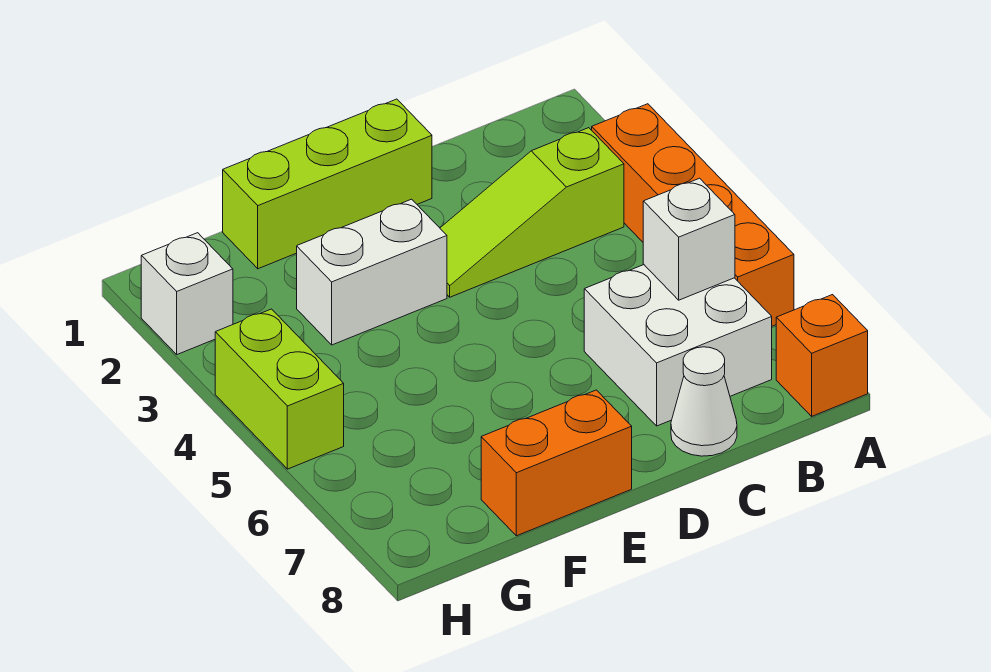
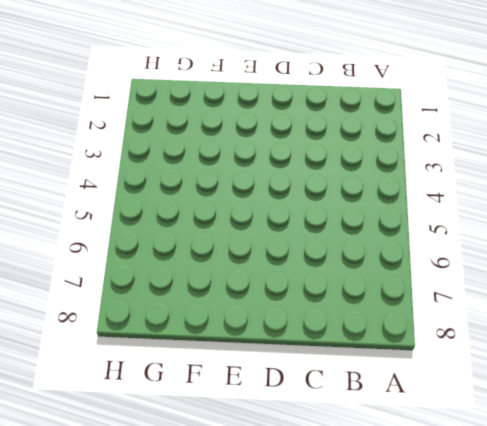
none -> orange brick A3:A6 level 1
none -> orange brick A8 level 1

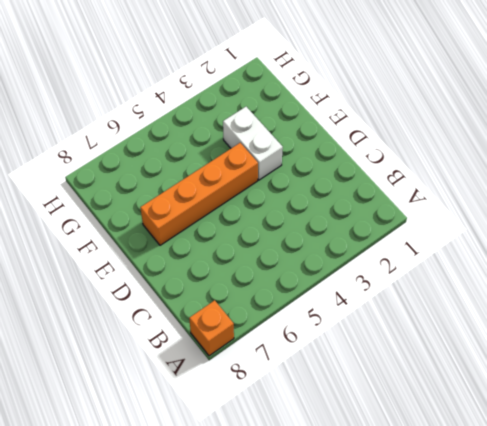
orange brick E4:E7 level 1 -> orange brick A3:A6 level 1
none -> lime slope B3:D3 level 1 top B
none -> white brick B6:C7 level 1

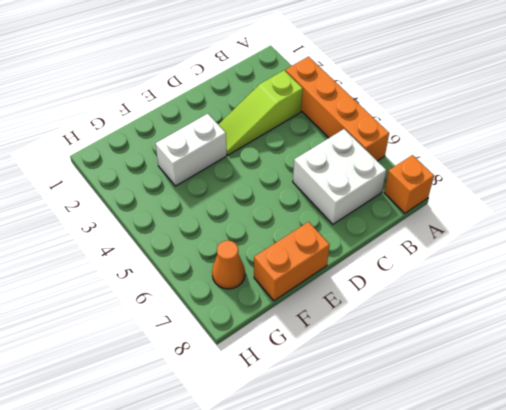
orange cone G7 level 1 -> none
none -> white cone C8 level 1
none -> lime brick D1:F1 level 1

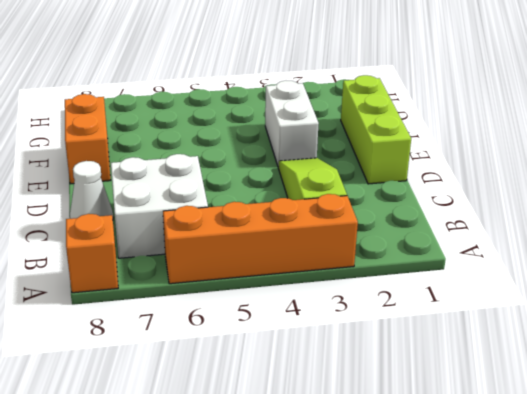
none -> white brick H2 level 1
none -> lime brick H4:H5 level 1

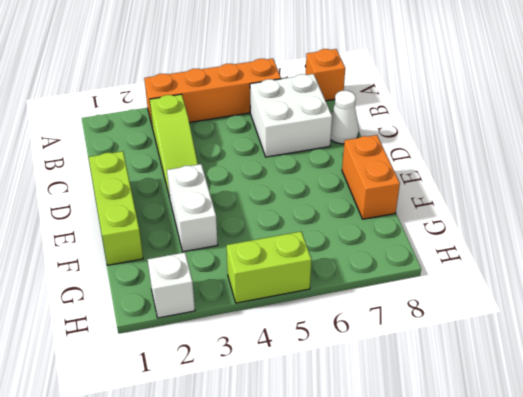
none -> white brick B6 level 2

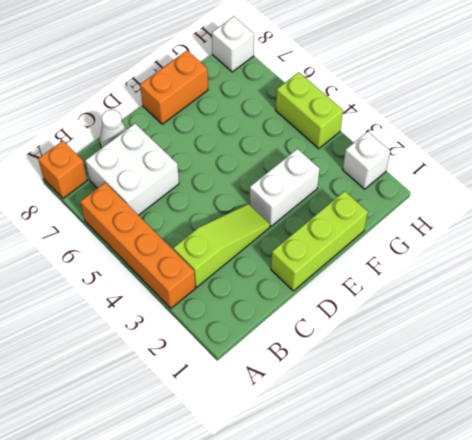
white brick H8 level 1 -> white brick B6 level 2

